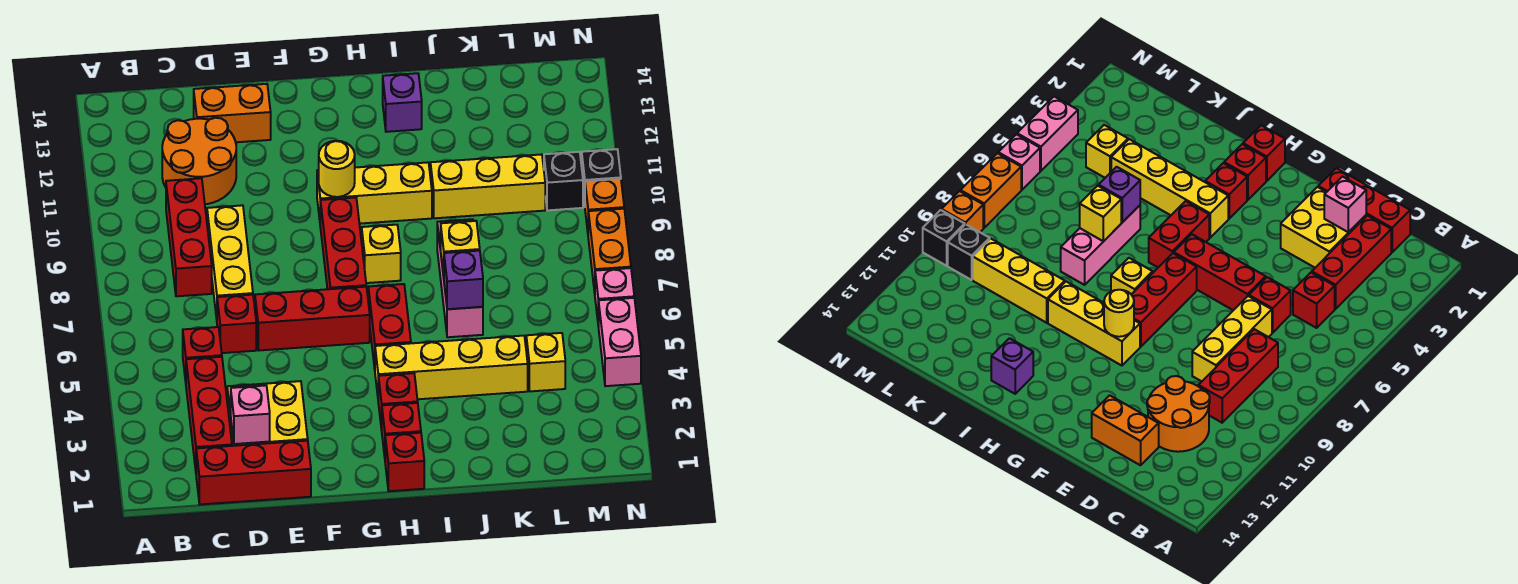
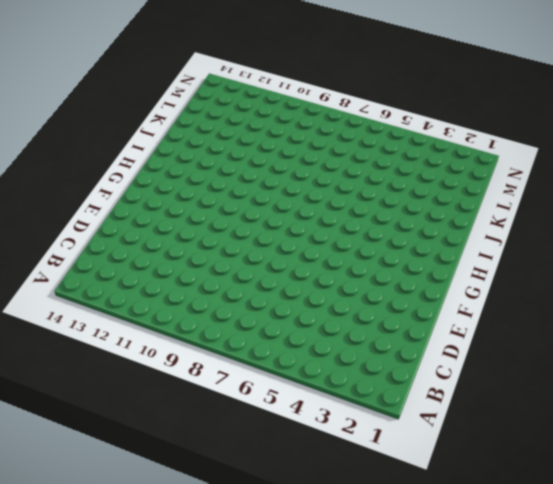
none -> red brick C1:E1 level 1
none -> red brick C2:C4 level 1
none -> red brick C5 level 1
none -> red brick C8:C10 level 1

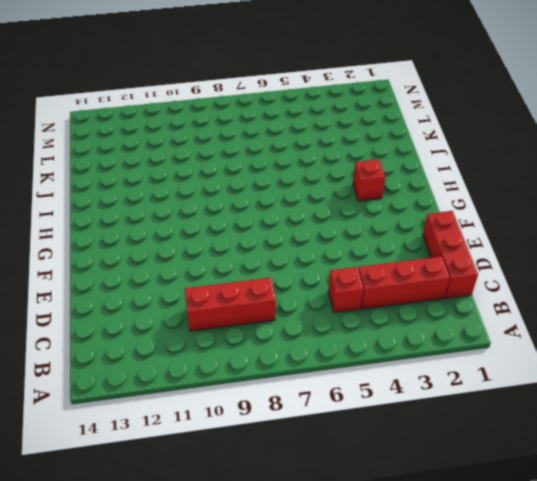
none -> orange round brick C11:D12 level 1
none -> yellow brick D2:E3 level 1
none -> red brick D6 level 1
none -> yellow brick D7:D9 level 1

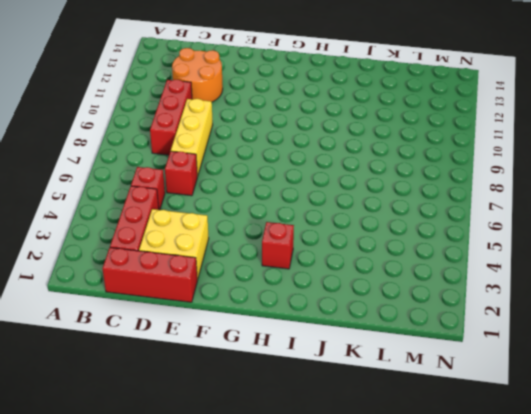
none -> orange brick D13:E13 level 1
none -> red brick E6:G6 level 1
none -> red brick G7:G9 level 1
none -> yellow brick G10:I10 level 1

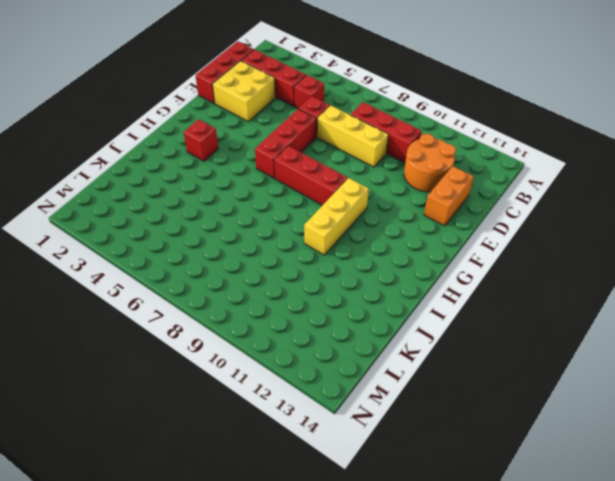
none -> red brick H1 level 1
none -> red brick H2 level 1
none -> yellow brick H4:K4 level 1
none -> red brick H5:H6 level 1

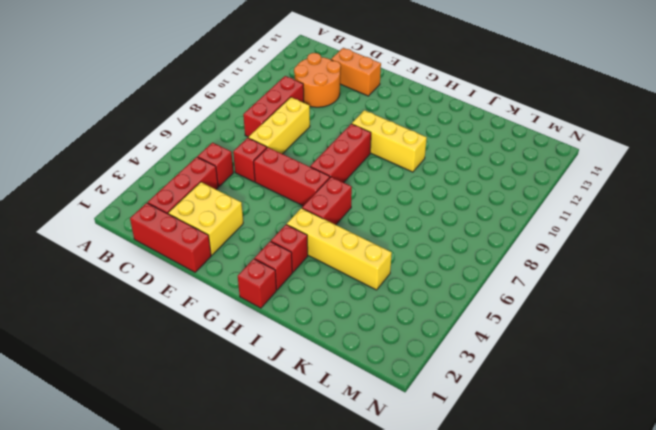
none -> yellow brick H8 level 1
none -> purple brick I13 level 1
none -> pink brick J6:J8 level 1
none -> yellow brick J10:L10 level 1

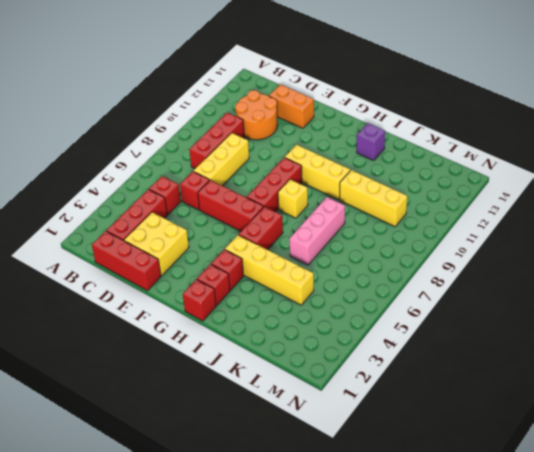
none -> yellow brick L4 level 1
none -> black brick M10 level 1
none -> pink brick N4:N5 level 1
none -> pink brick N6 level 1

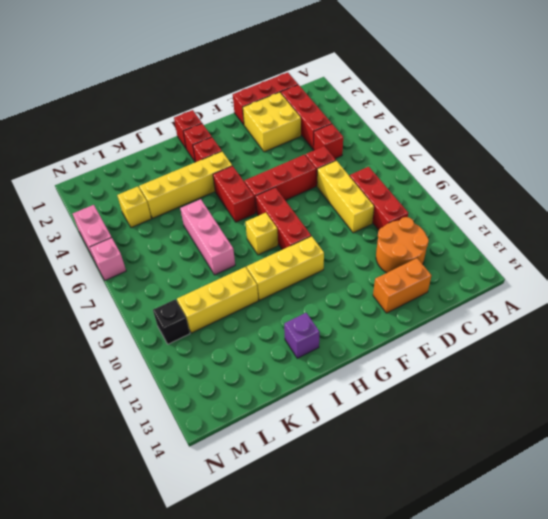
none -> orange brick N7:N8 level 1
none -> orange brick N9 level 1
none -> black brick N10 level 1
none -> pink brick D2 level 2

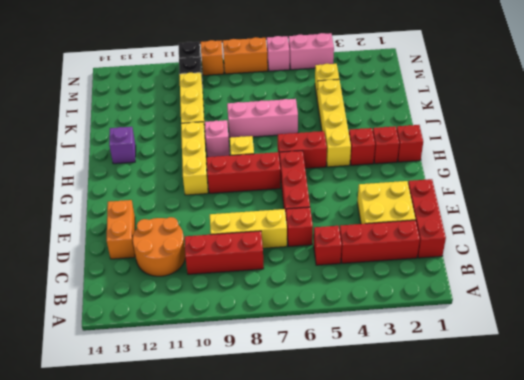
pink brick I9 level 1 -> pink brick D2 level 2
none -> yellow round brick G10 level 2
none -> purple brick J6 level 2
none -> yellow brick J7 level 2

